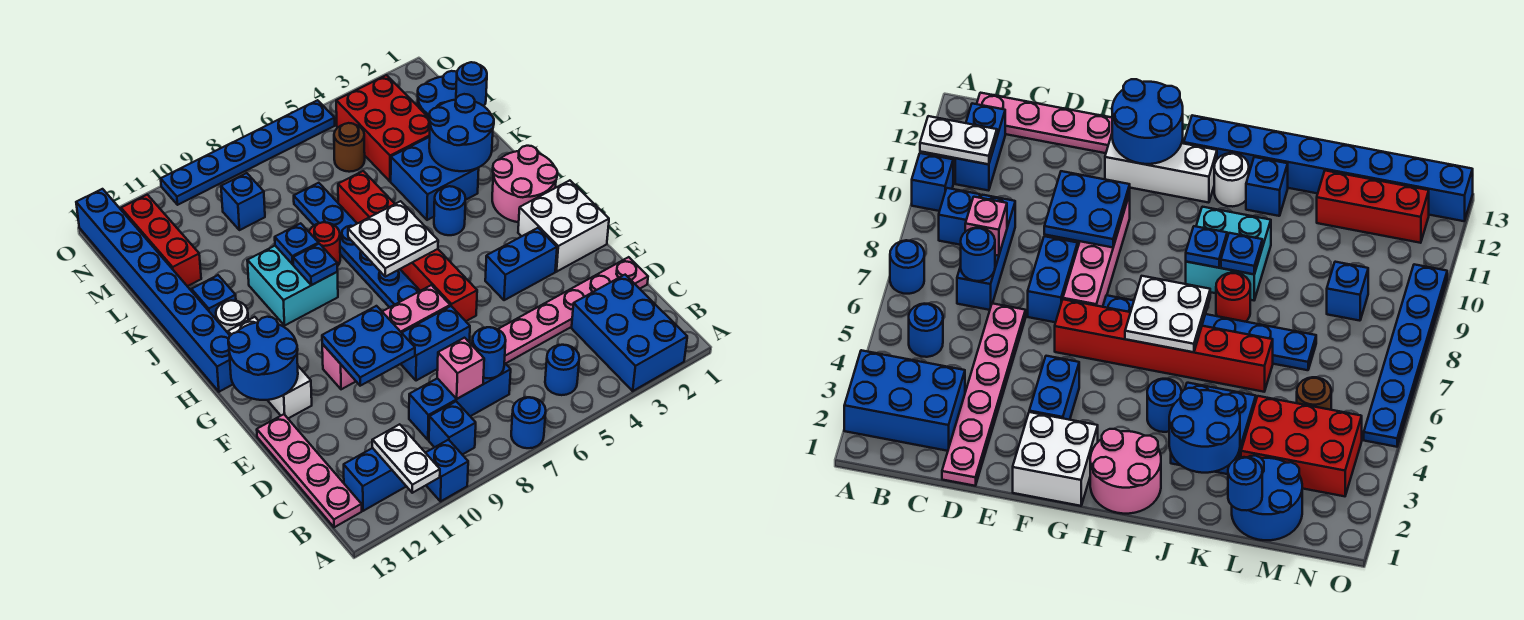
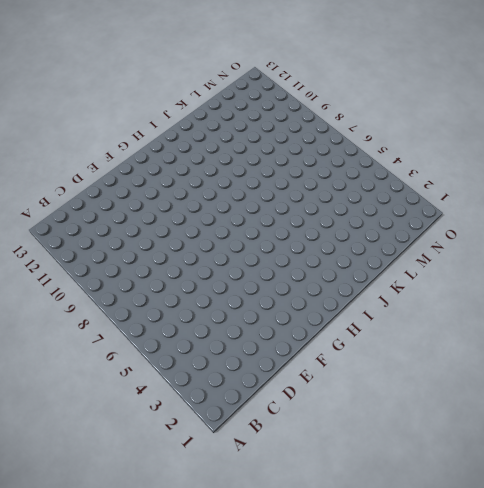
none -> blue brick A2:C3 level 1
none -> blue round brick A7 level 1
none -> blue brick A10 level 1
none -> blue round brick B5 level 1

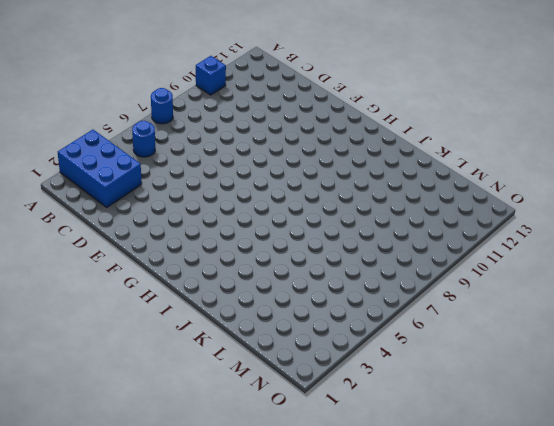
none -> blue brick B9 level 1
none -> blue brick B11:B12 level 1
none -> pink plate B13:E13 level 1
none -> blue brick C7:C9 level 1

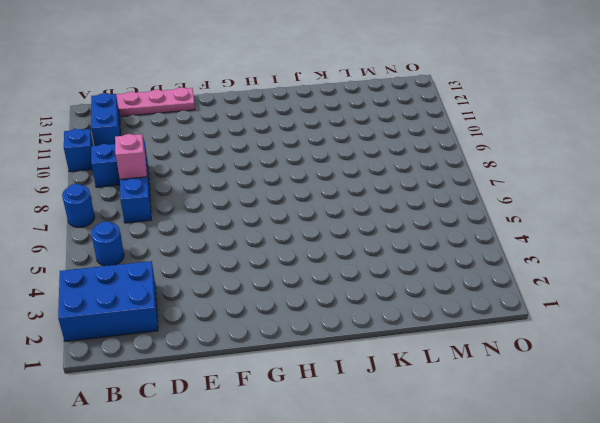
none -> pink plate D1:D6 level 1
none -> blue brick E7:E8 level 1
none -> white brick F1:G2 level 1
none -> blue brick F3:F4 level 1

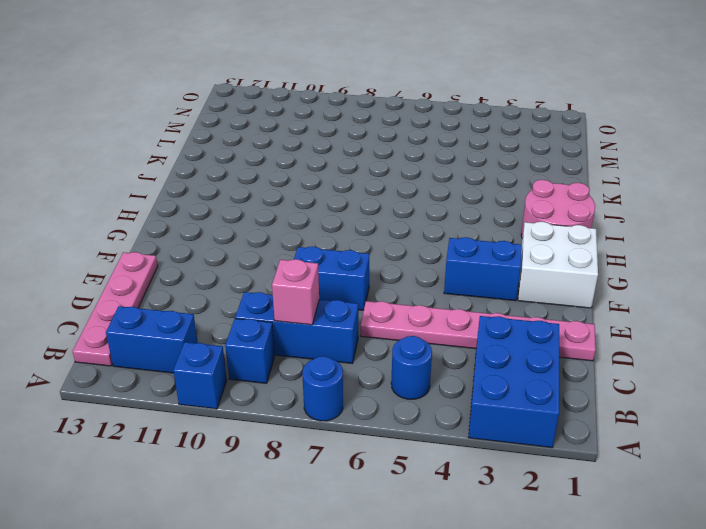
none -> red brick F6:K6 level 1
none -> pink brick F7:F10 level 1
none -> white brick F12:H12 level 1
none -> blue plate G7:L7 level 1

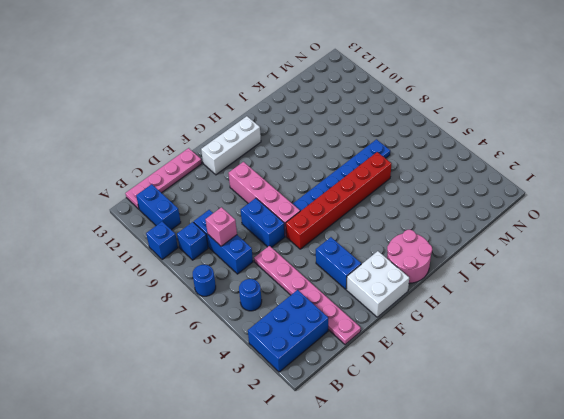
none -> blue brick H13:O13 level 1
none -> blue round brick I4 level 1
none -> cyan brick I9:J10 level 1
none -> white round brick I12 level 1

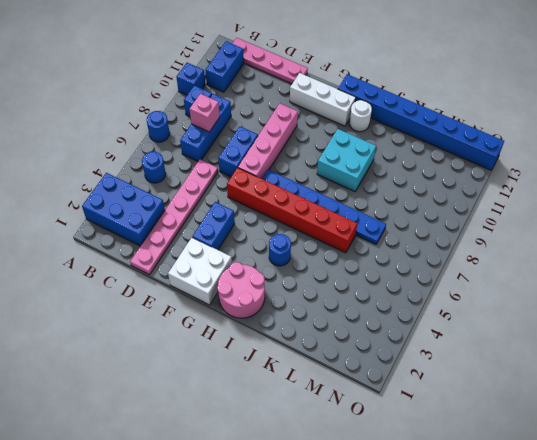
none -> blue brick J3:K4 level 1
none -> red round brick J8 level 1
none -> blue brick J12 level 1
none -> blue round brick L1:M2 level 1

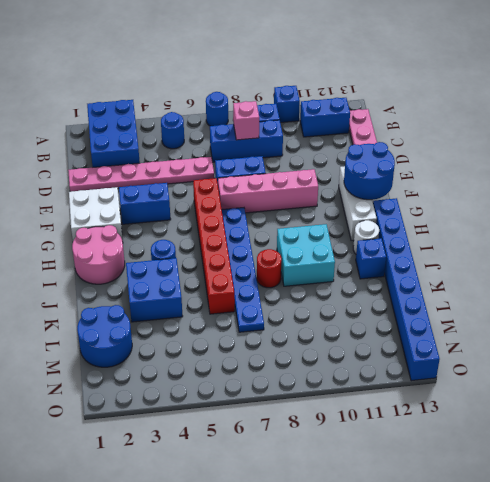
none -> red brick L3:N4 level 1
none -> red brick L12:N12 level 1
none -> brown round brick M5 level 1
none -> blue brick M9 level 1

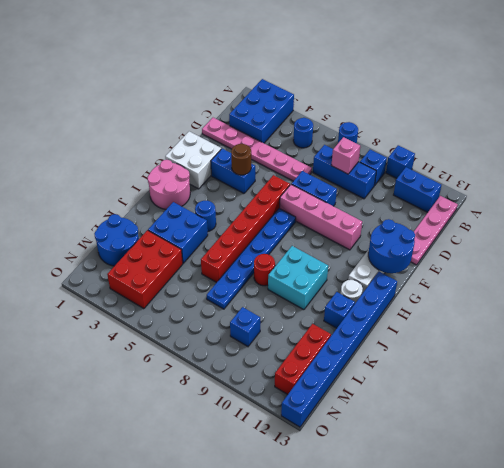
brown round brick F4 level 2 -> brown round brick M5 level 1
none -> blue plate O5:O10 level 1
none -> white plate A11:B11 level 2
none -> blue round brick C7 level 2
none -> blue plate E9:F10 level 2

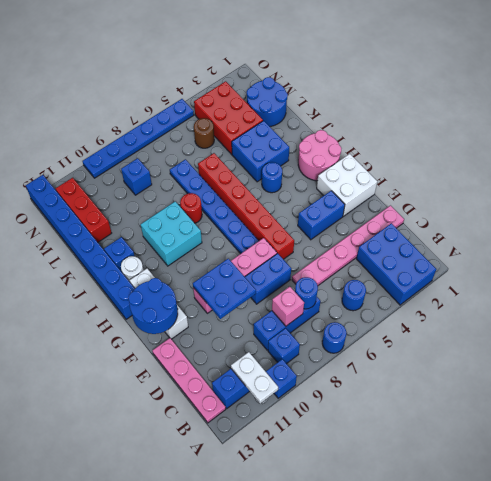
none -> white plate H6:I7 level 2
none -> blue plate I9 level 2
none -> blue round brick J2:K3 level 2
none -> blue plate J9 level 2

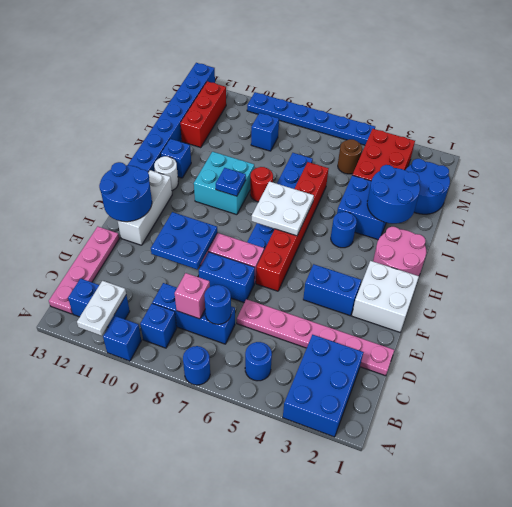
none -> blue plate J9 level 2
none -> blue round brick L1 level 2

